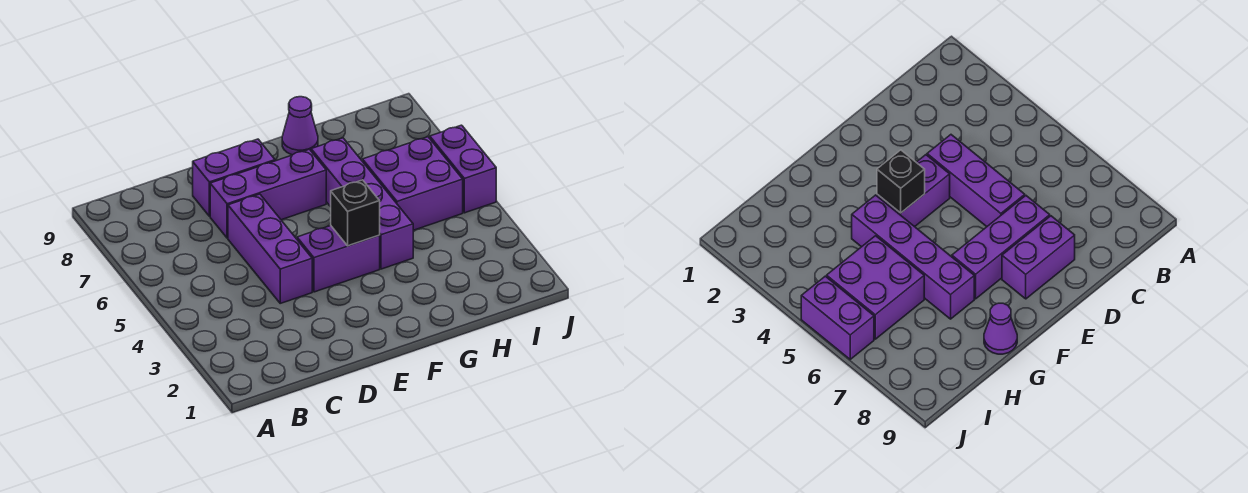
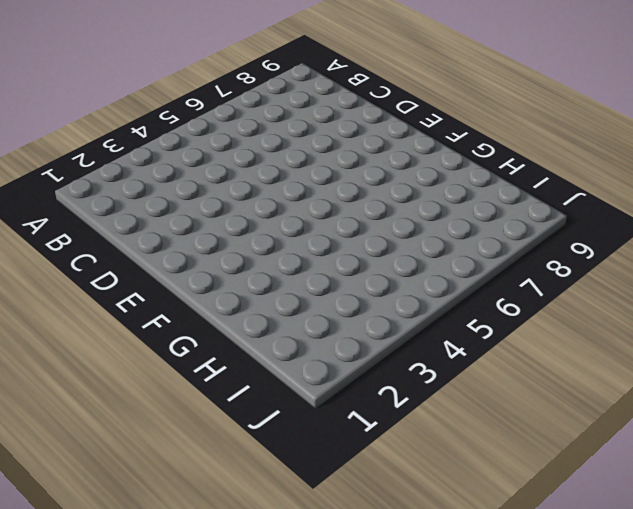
none -> purple brick D4:D6 level 1
none -> purple brick D7:F7 level 1

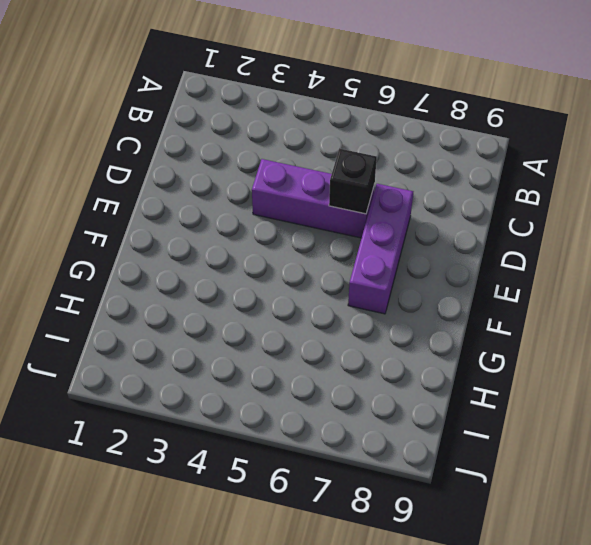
black brick D6 level 2 -> black brick F4 level 2
none -> purple brick D8:E8 level 1
none -> purple brick E4:F4 level 1

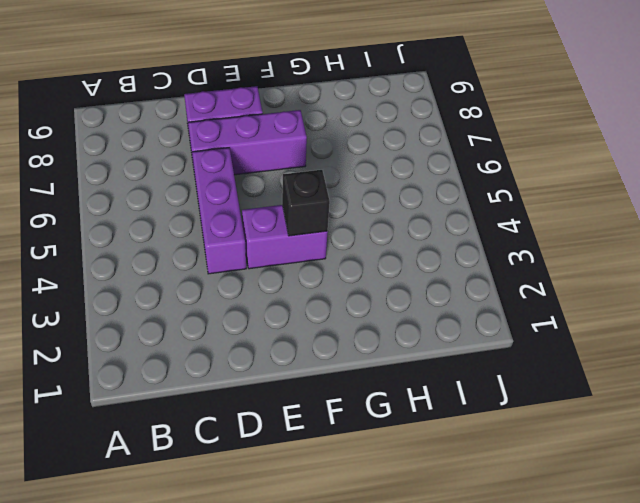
none -> purple brick G4:G7 level 1
none -> purple cone G9 level 1

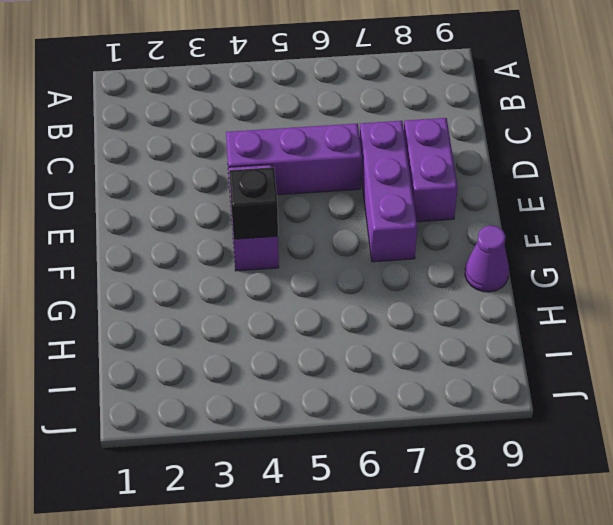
none -> purple brick G4:G7 level 1
none -> purple brick H5:I6 level 1

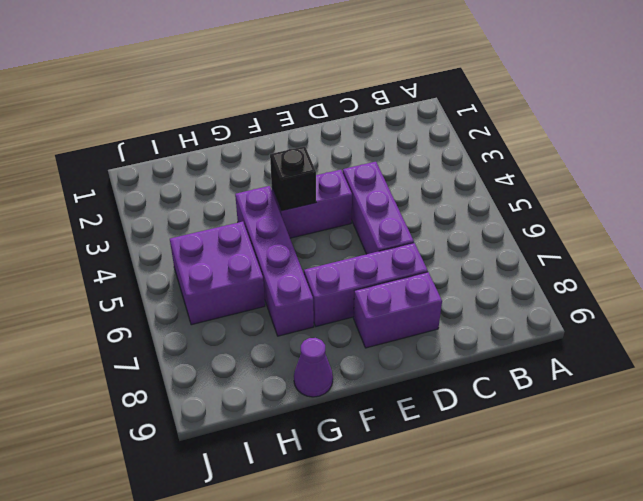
none -> purple brick J5:J6 level 1

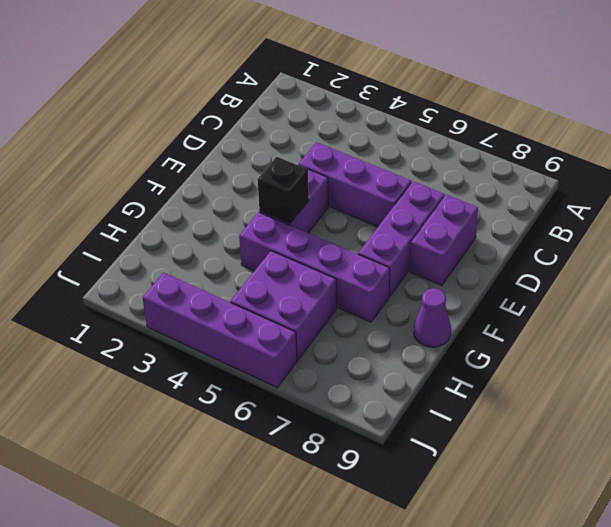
purple brick J3:J6 level 1 -> purple brick J5:J6 level 1

